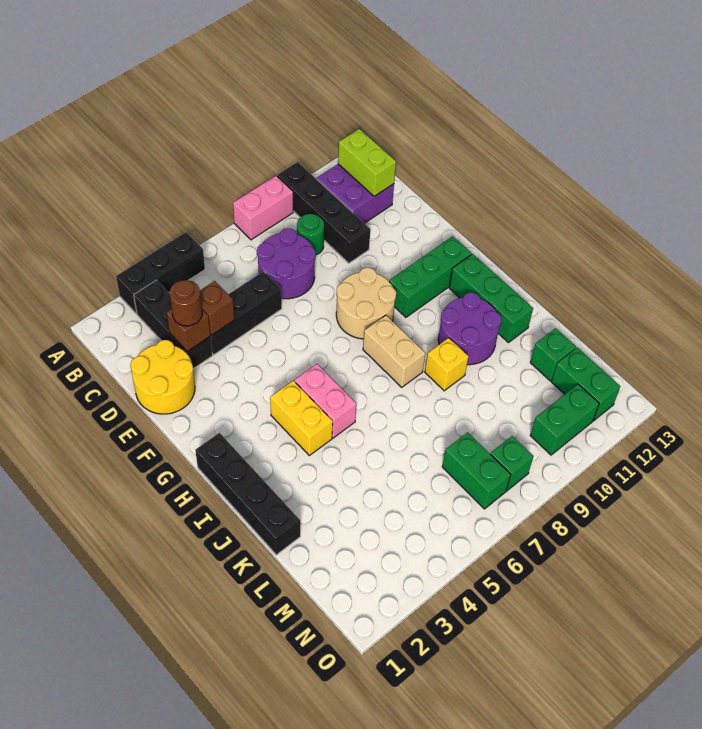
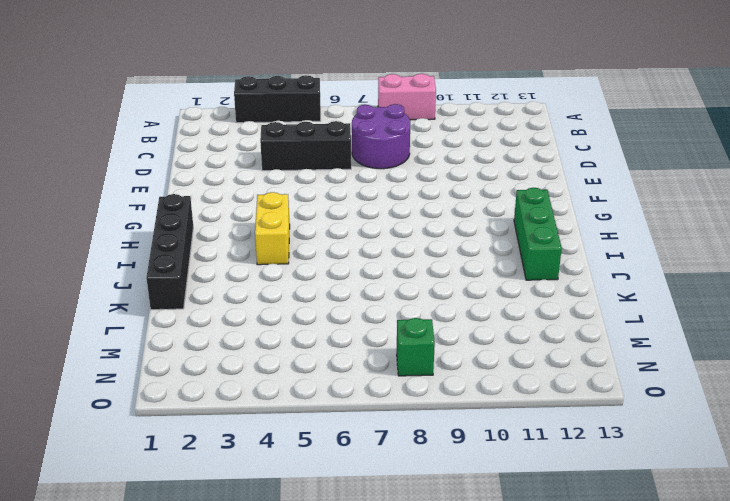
none -> black brick A10:D10 level 1
none -> black brick B3:D3 level 1
none -> purple brick B11:C12 level 1

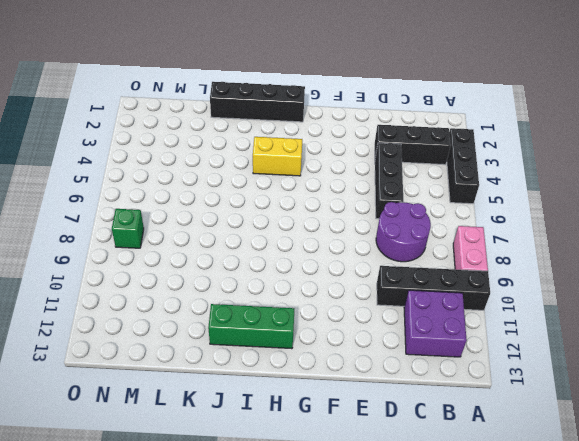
none -> green round brick C9 level 1
none -> yellow round brick D1:E2 level 1
none -> tan round brick F8:G9 level 1

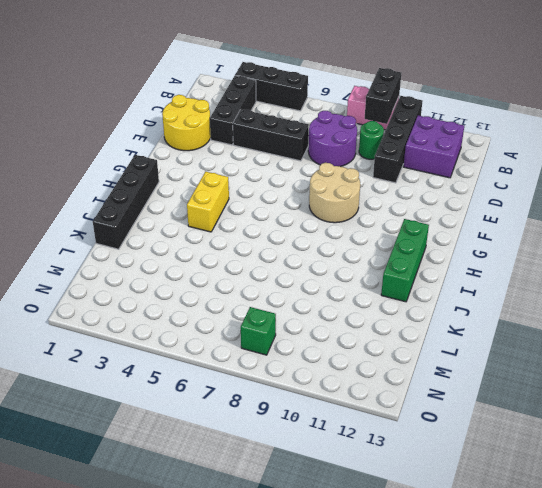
black brick A9:B9 level 2 -> none
none -> green brick G10:G12 level 1
none -> pink brick H5:I5 level 1
none -> tan brick H8:I8 level 1

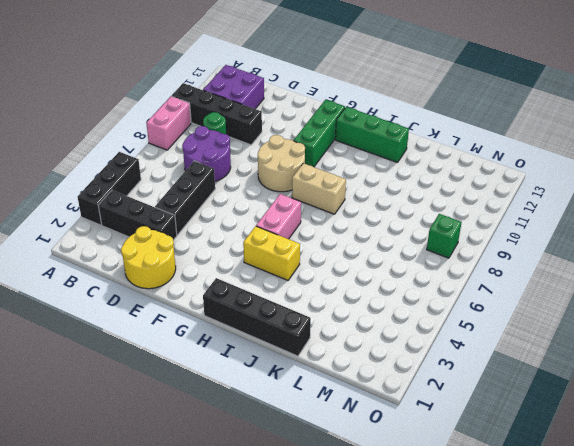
pink brick H5:H6 level 1 -> pink brick H5:I5 level 1
none -> purple round brick I10:J11 level 1
none -> yellow brick J9 level 1
none -> green brick L12 level 1

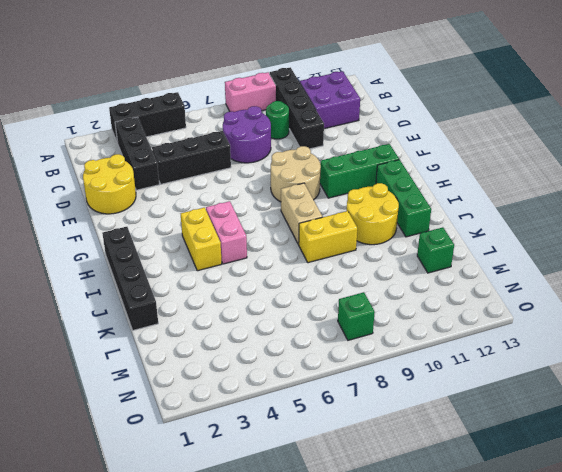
yellow round brick I10:J11 level 1 -> purple round brick I10:J11 level 1
yellow brick J8:J9 level 1 -> yellow brick J9 level 1
none -> green brick M7:N7 level 1
none -> green brick M12:N12 level 1
none -> green brick N10:N11 level 1

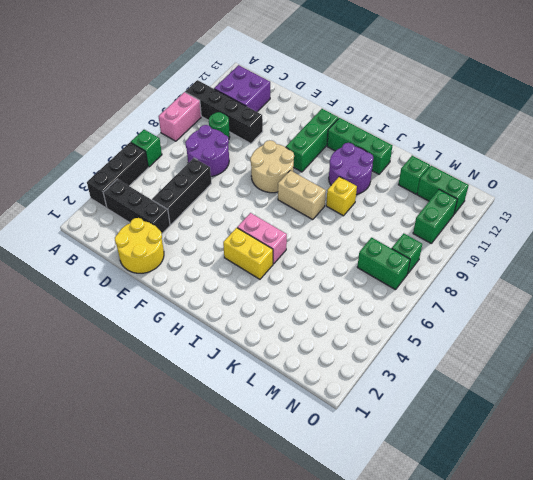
green brick A6 level 1 -> none
none -> black brick H1:K1 level 1
none -> lime brick B12:C12 level 2
none -> brown brick D3 level 2

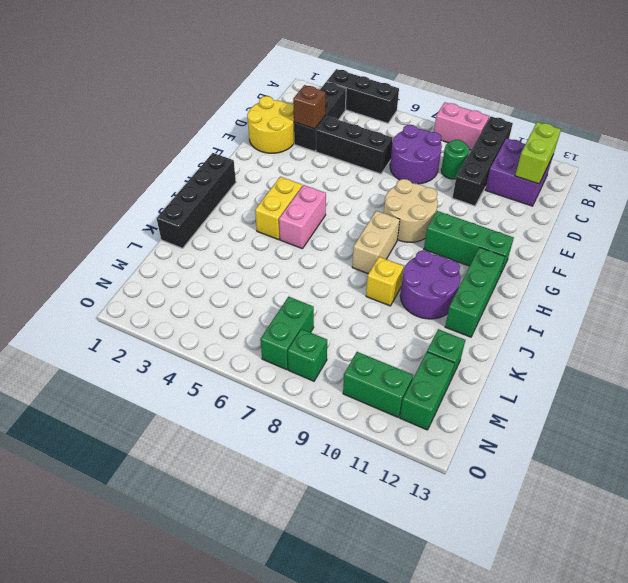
none -> brown brick D4 level 2
none -> brown round brick D3 level 3

